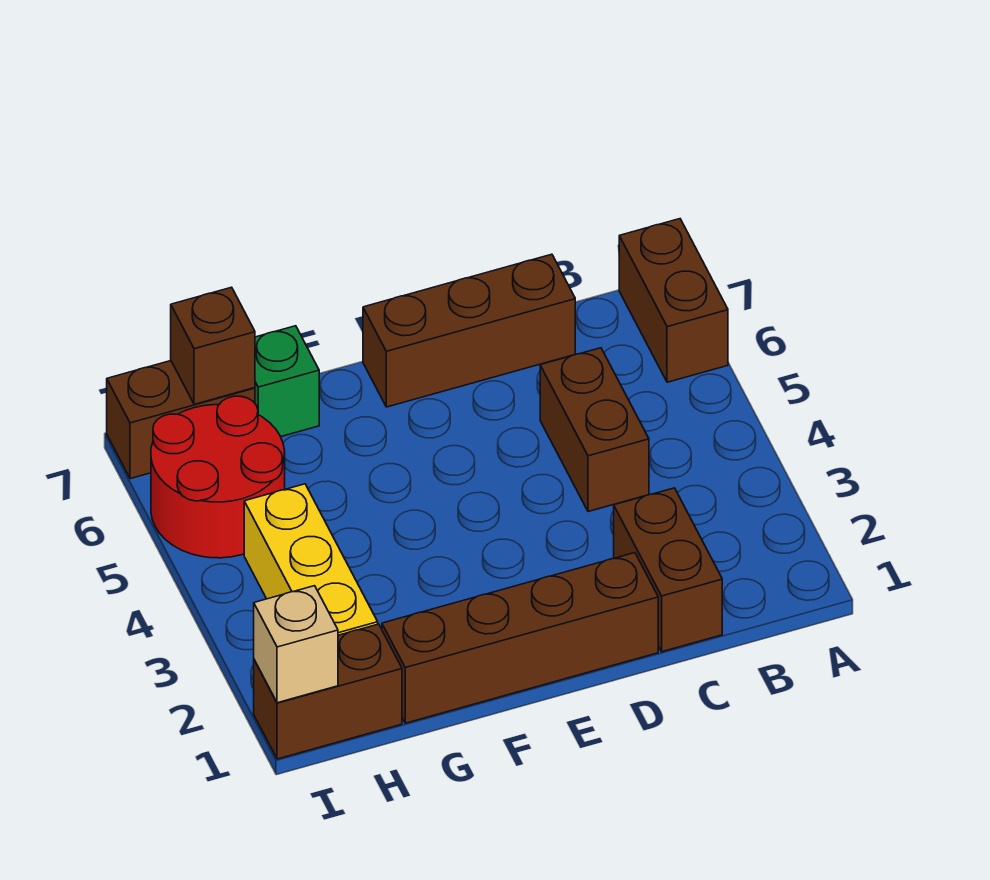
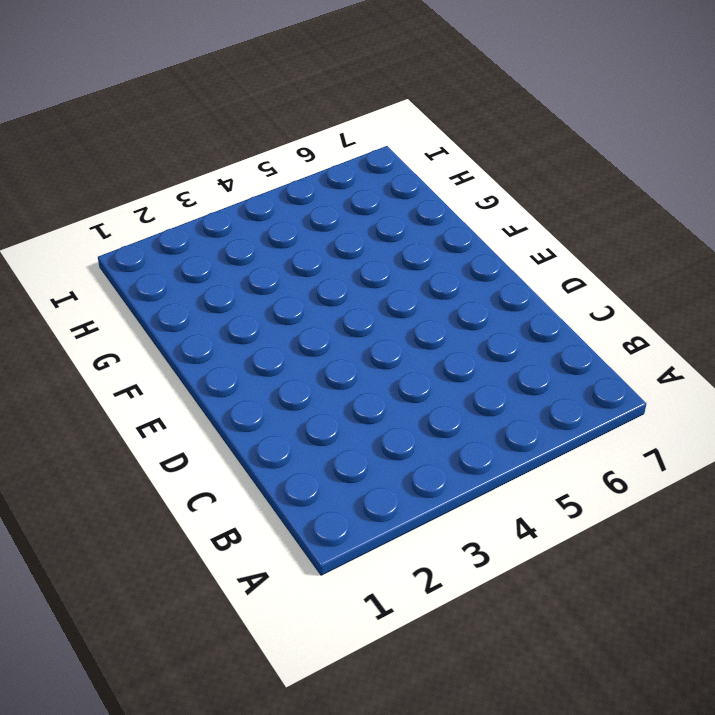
none -> brown brick A6:A7 level 1
none -> brown brick C1:C2 level 1
none -> brown brick C4:C5 level 1

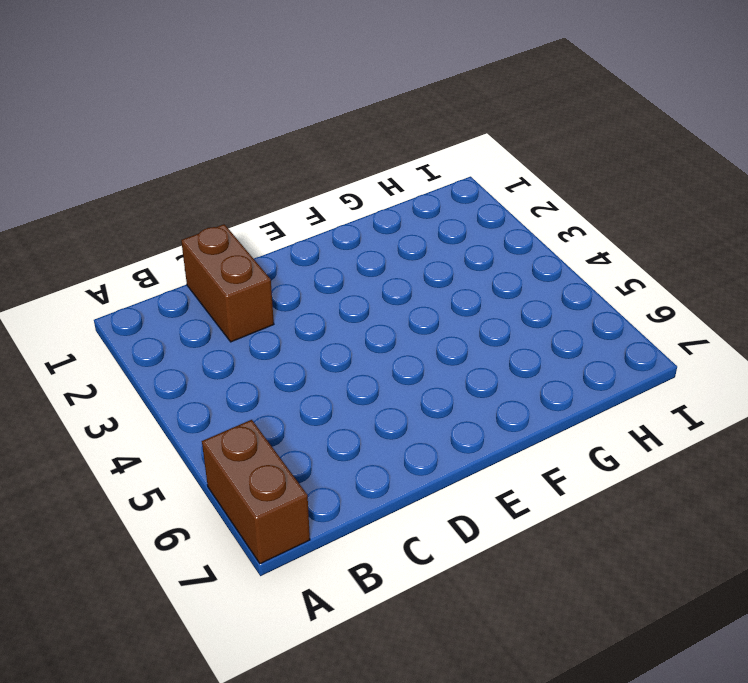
none -> brown brick C4:C5 level 1
none -> brown brick C7:E7 level 1
none -> brown brick D1:G1 level 1

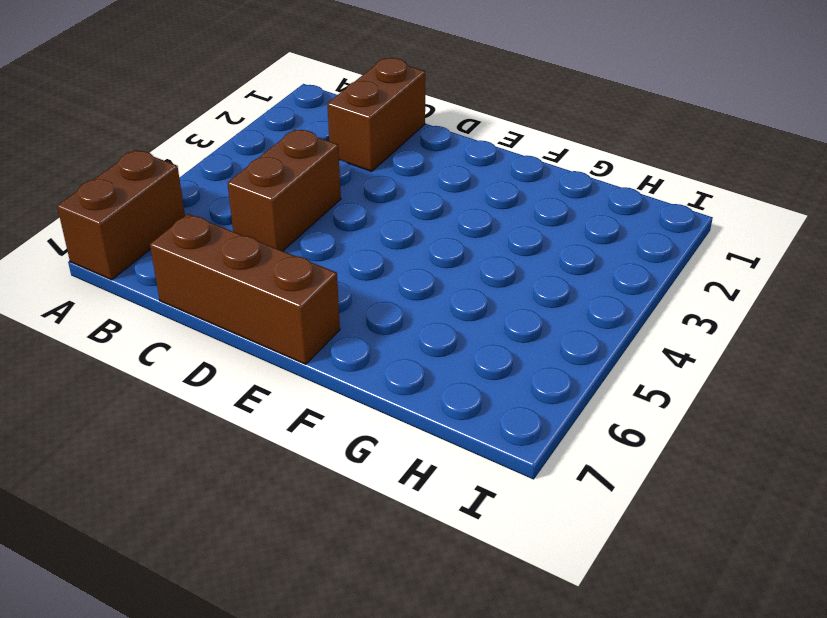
none -> brown brick D1:G1 level 1
none -> green brick G7 level 1
none -> brown brick H1:I1 level 1

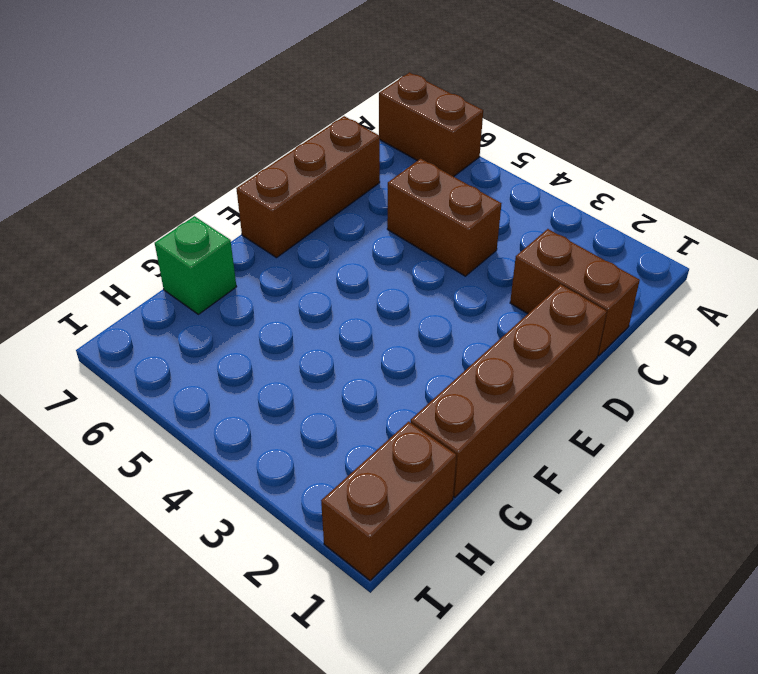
none -> yellow brick H2:H4 level 1
none -> red round brick H5:I6 level 1
none -> brown brick H7:I7 level 1

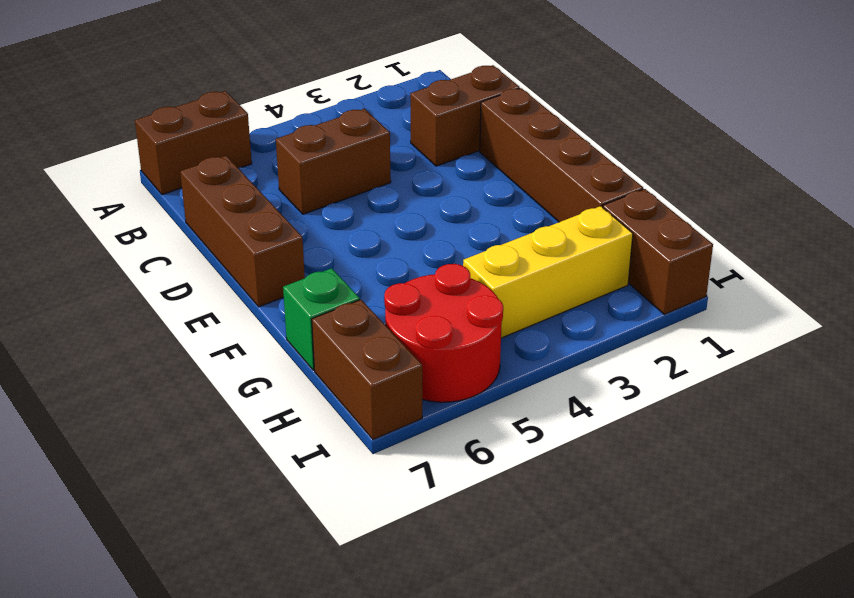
none -> brown brick H7 level 2
none -> tan brick I1 level 2

